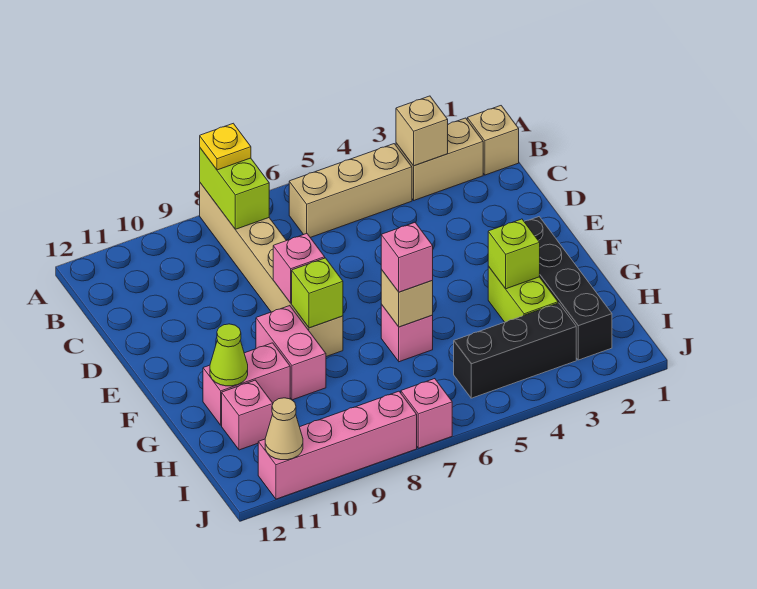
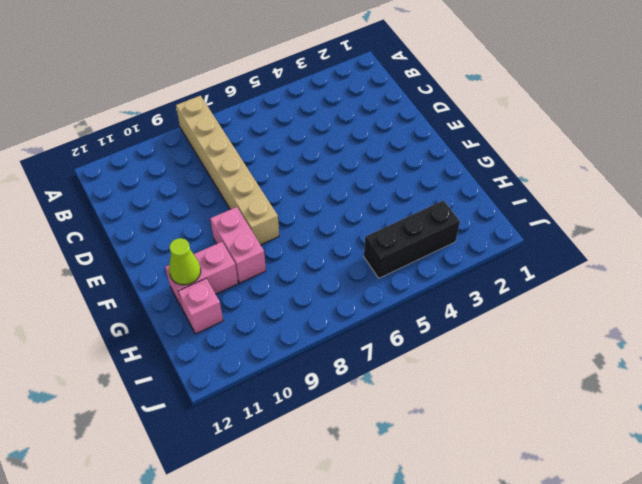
none -> tan brick B1 level 1
none -> tan brick B2:B3 level 1
none -> tan brick B4:B6 level 1

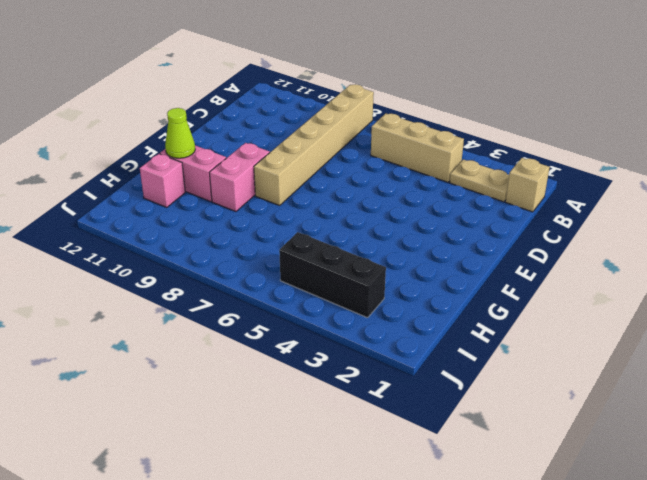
tan plate B2:B3 level 1 -> tan brick B2:B3 level 1
none -> black brick F2:I2 level 1
none -> lime brick G3:H3 level 1
none -> pink brick G6 level 1

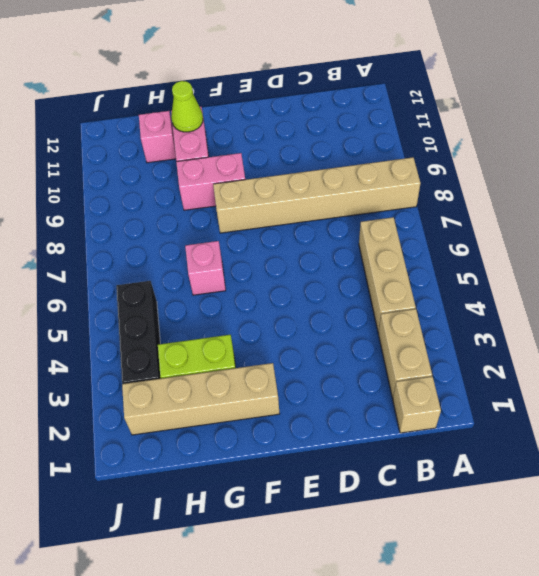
tan brick F2:I2 level 1 -> black brick F2:I2 level 1
none -> pink brick J7 level 1
none -> pink brick J8:J11 level 1
none -> lime brick A8:B8 level 2

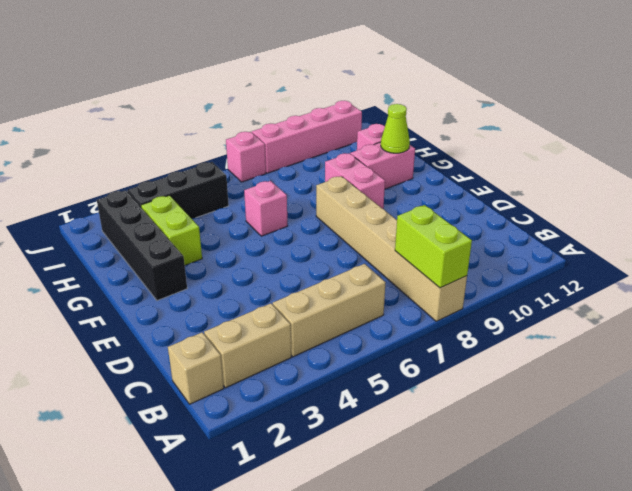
none -> tan brick B3 level 2
none -> pink brick E8 level 2
none -> lime brick F8 level 2

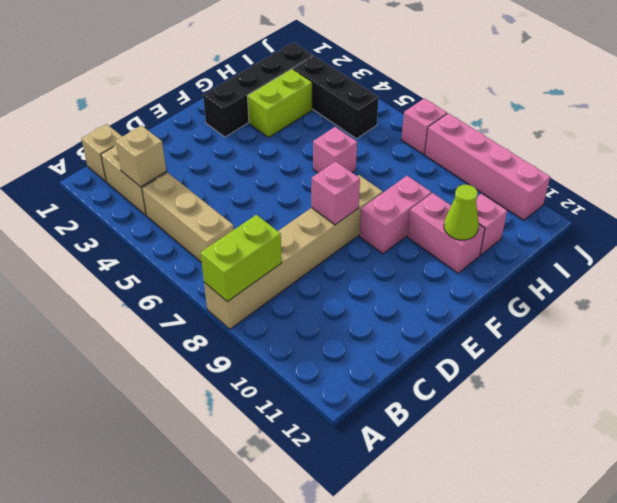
none -> lime brick F8 level 2
none -> lime brick G3 level 2
none -> tan brick G6 level 2

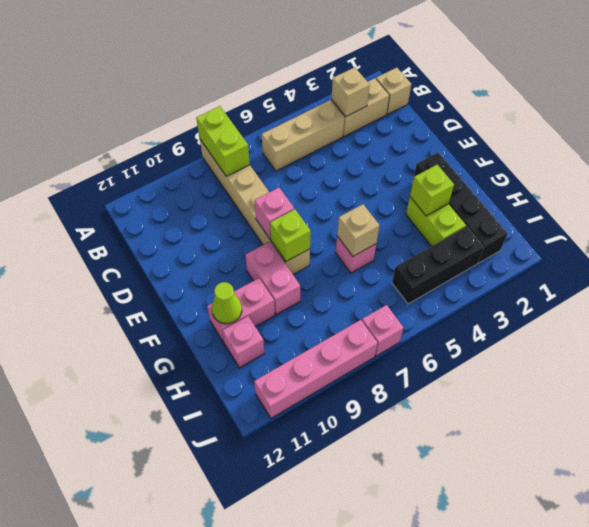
none -> tan cone J11 level 2
none -> yellow plate A8 level 3
none -> pink brick G6 level 3

